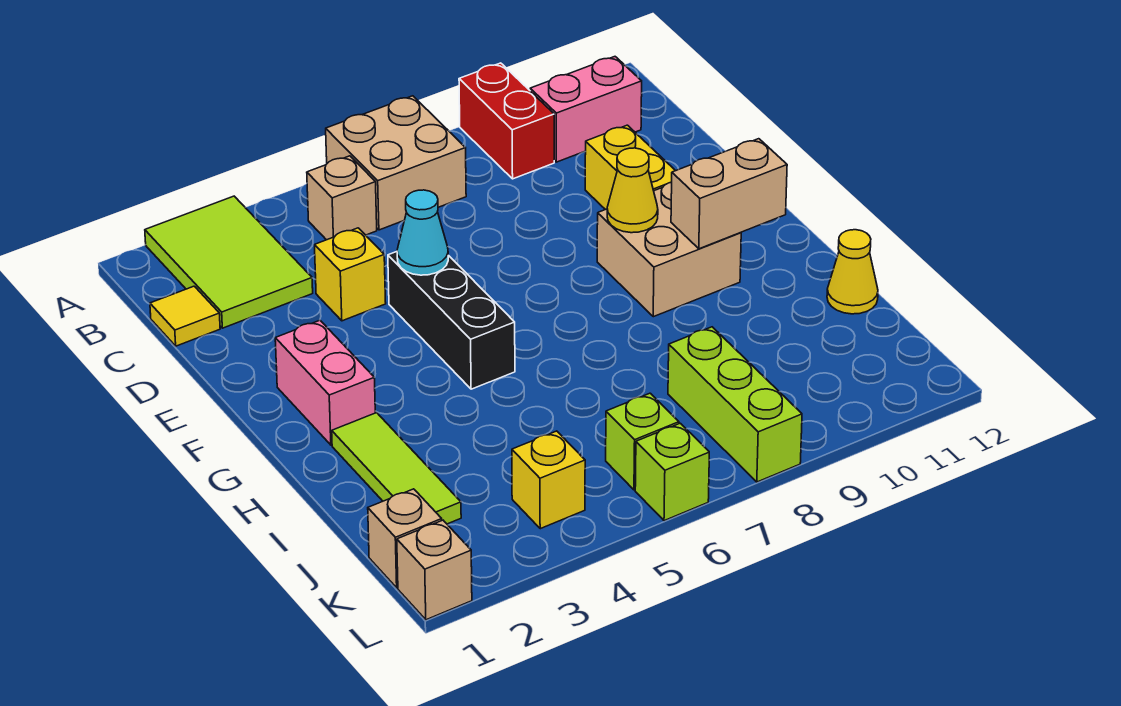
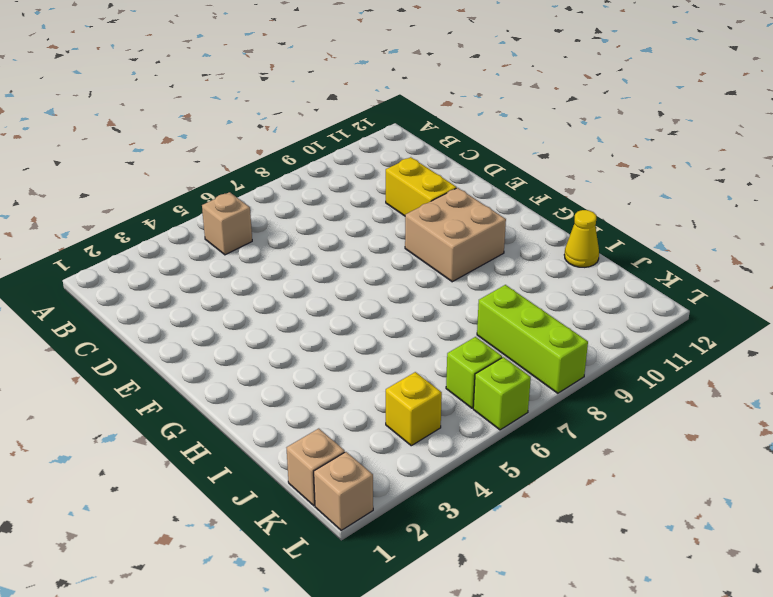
none -> lime tile A2:C3 level 1
none -> tan brick A6:B7 level 1
none -> red brick A9:B9 level 1

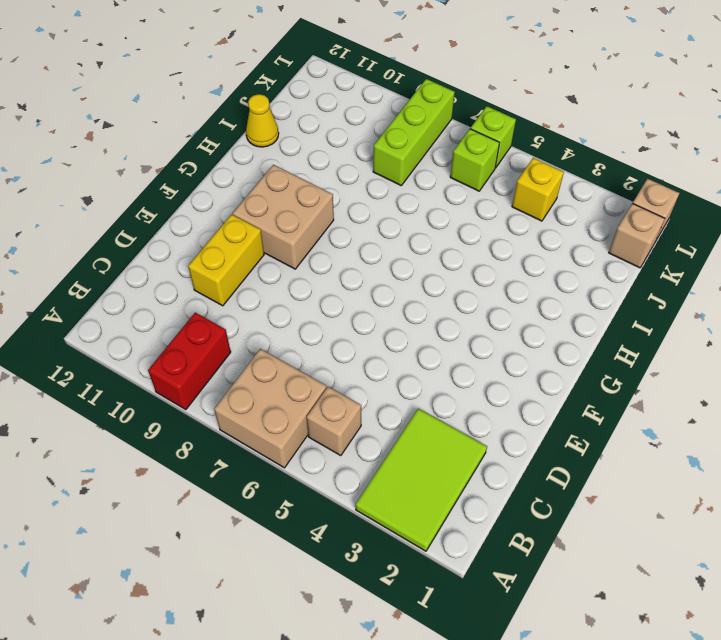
none -> pink brick B10:B11 level 1
none -> yellow tile C1 level 1
none -> yellow brick D4 level 1

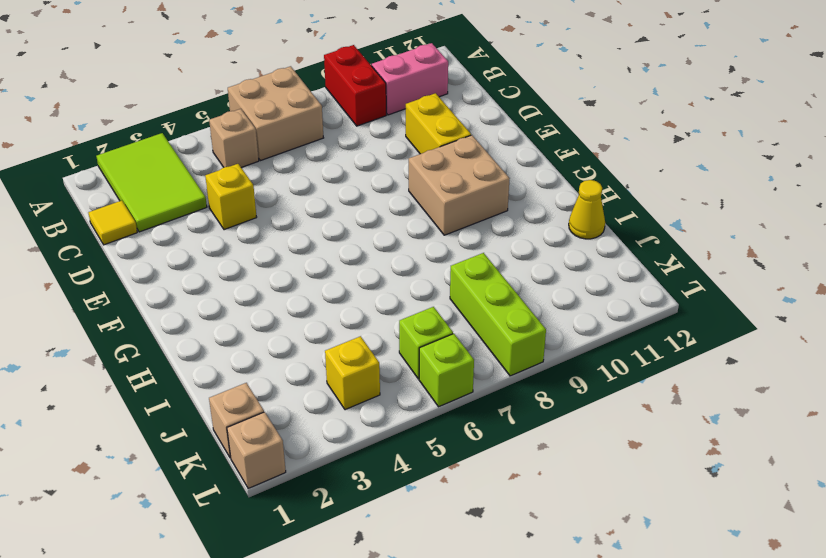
none -> black brick E5:G5 level 1
none -> pink brick F2:G2 level 1
none -> lime tile H2:J2 level 1

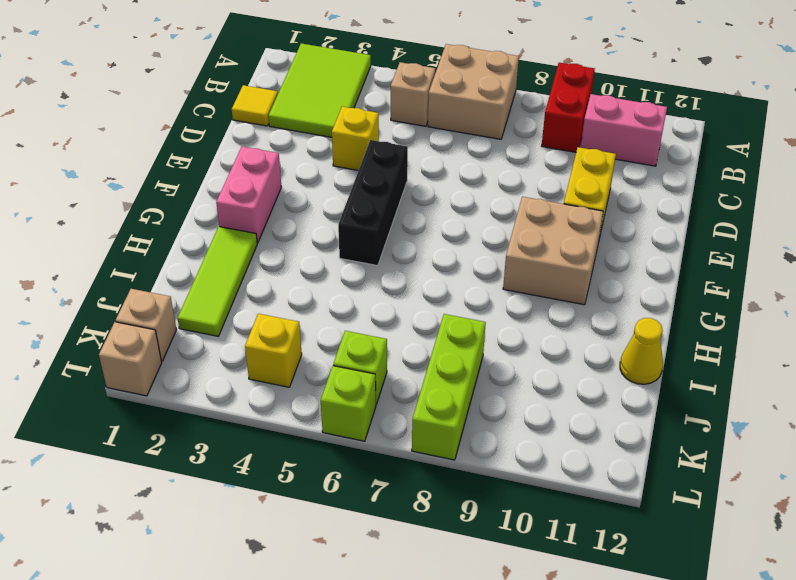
none -> cyan cone E5 level 2
none -> yellow cone F9 level 2
none -> tan brick G10:G11 level 2

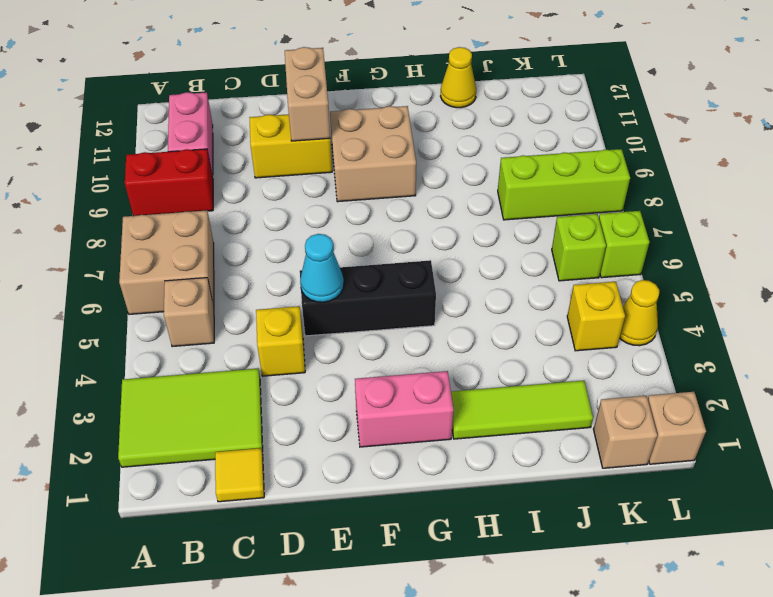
tan brick E10:E11 level 2 -> tan brick G10:G11 level 2
yellow cone L4 level 1 -> yellow cone F9 level 2

